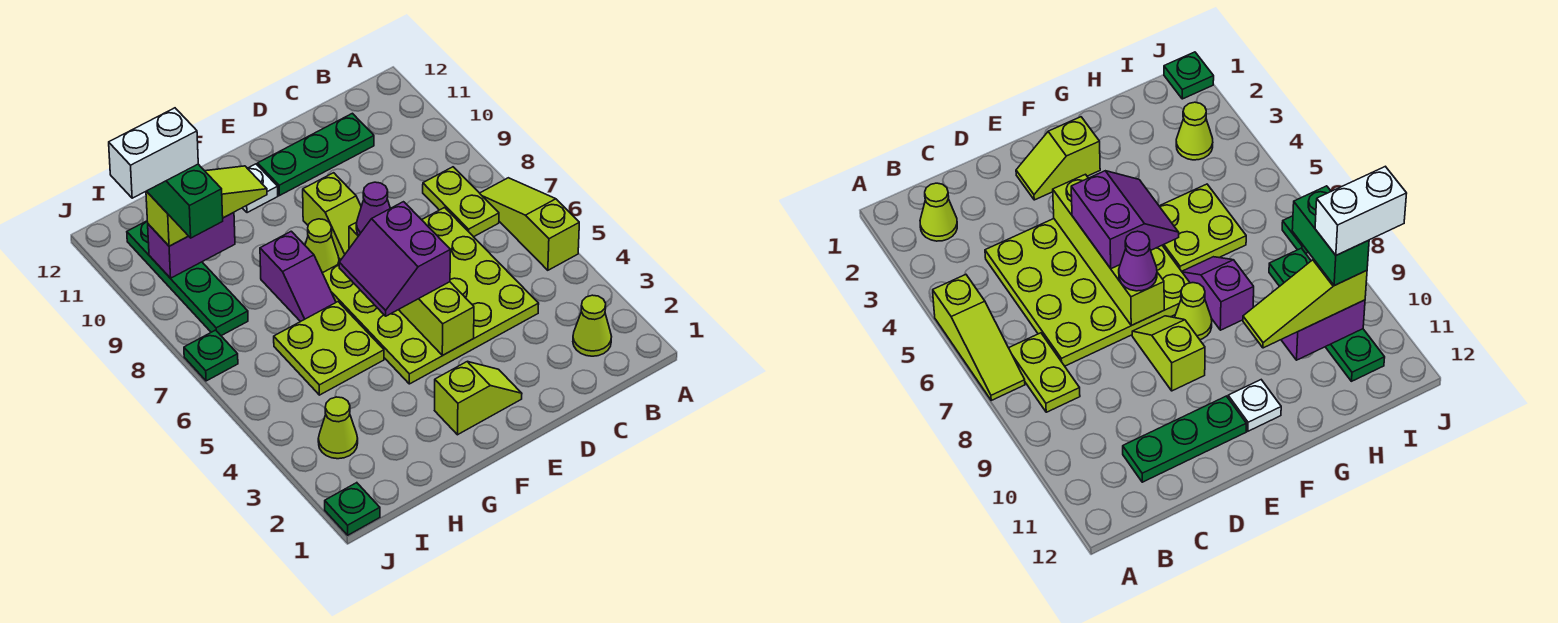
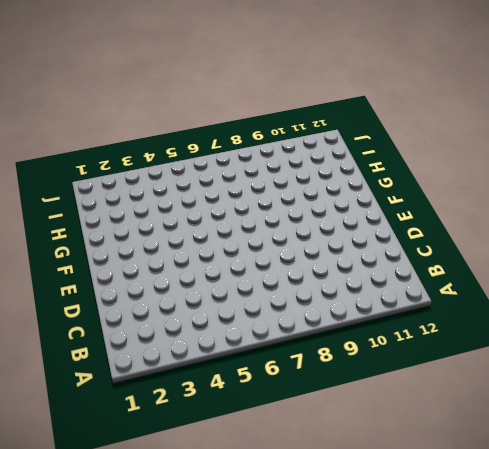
none -> lime slope A5:A7 level 1 top 5
none -> lime cone B2 level 1
none -> lime plate B7:B8 level 1

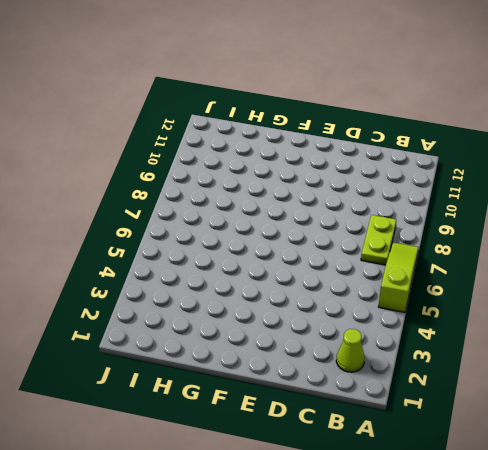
none -> lime plate C4:F7 level 1
none -> green plate C11:E11 level 1
none -> lime slope E2:F2 level 1 top F

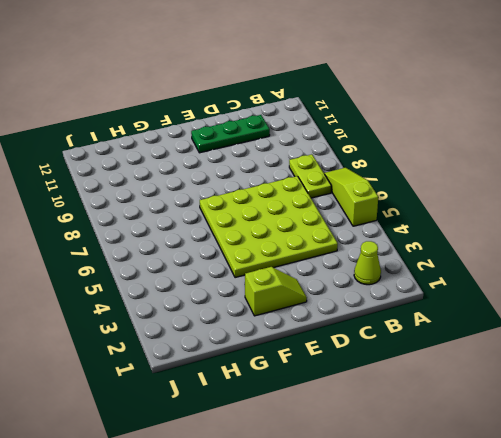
none -> lime slope E8:E9 level 1 top 9
none -> lime cone F8 level 1
none -> white plate F11 level 1

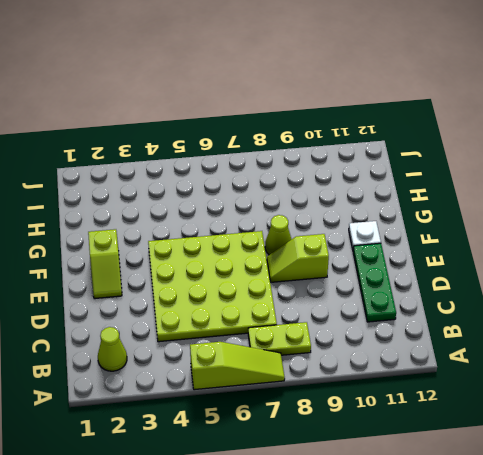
none -> lime plate G5:H6 level 1
none -> purple slope G7:G8 level 1 top 8
none -> lime cone I3 level 1

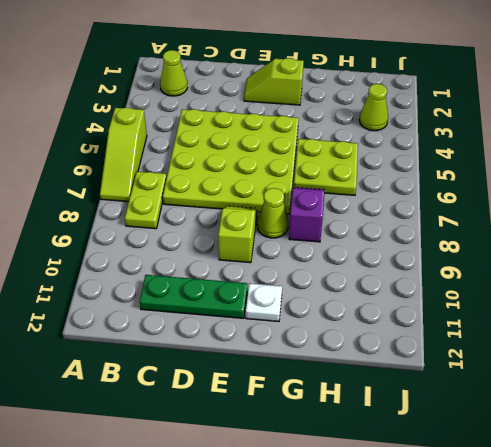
none -> green plate I8:I11 level 1
none -> green plate J1 level 1
none -> green plate J7 level 1

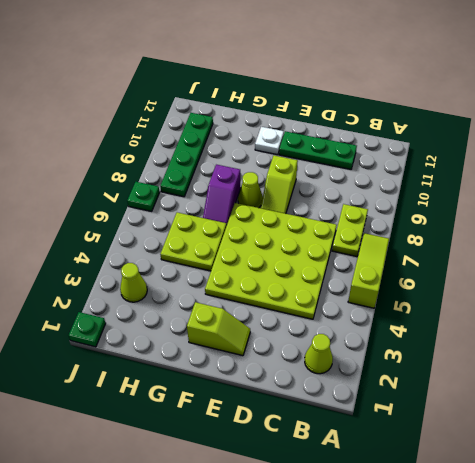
none -> lime brick E4:E7 level 2
none -> purple brick H10:I10 level 2
none -> purple slope E5:F6 level 3 top E

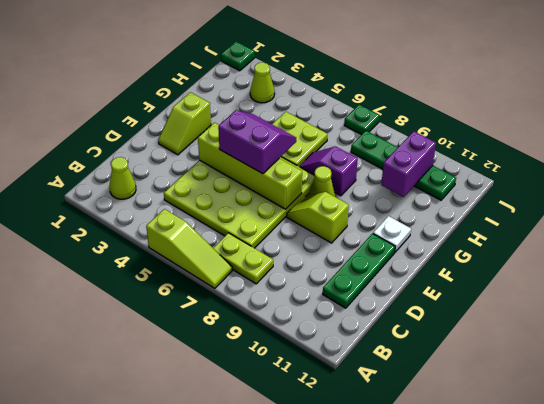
none -> purple cone E7 level 3
none -> lime slope G10:I10 level 3 top I
none -> green brick I9:I10 level 4

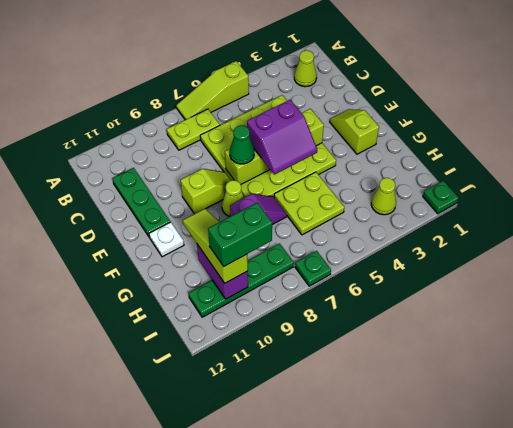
green cone E7 level 3 -> purple cone E7 level 3
none -> white brick I10:J10 level 5

